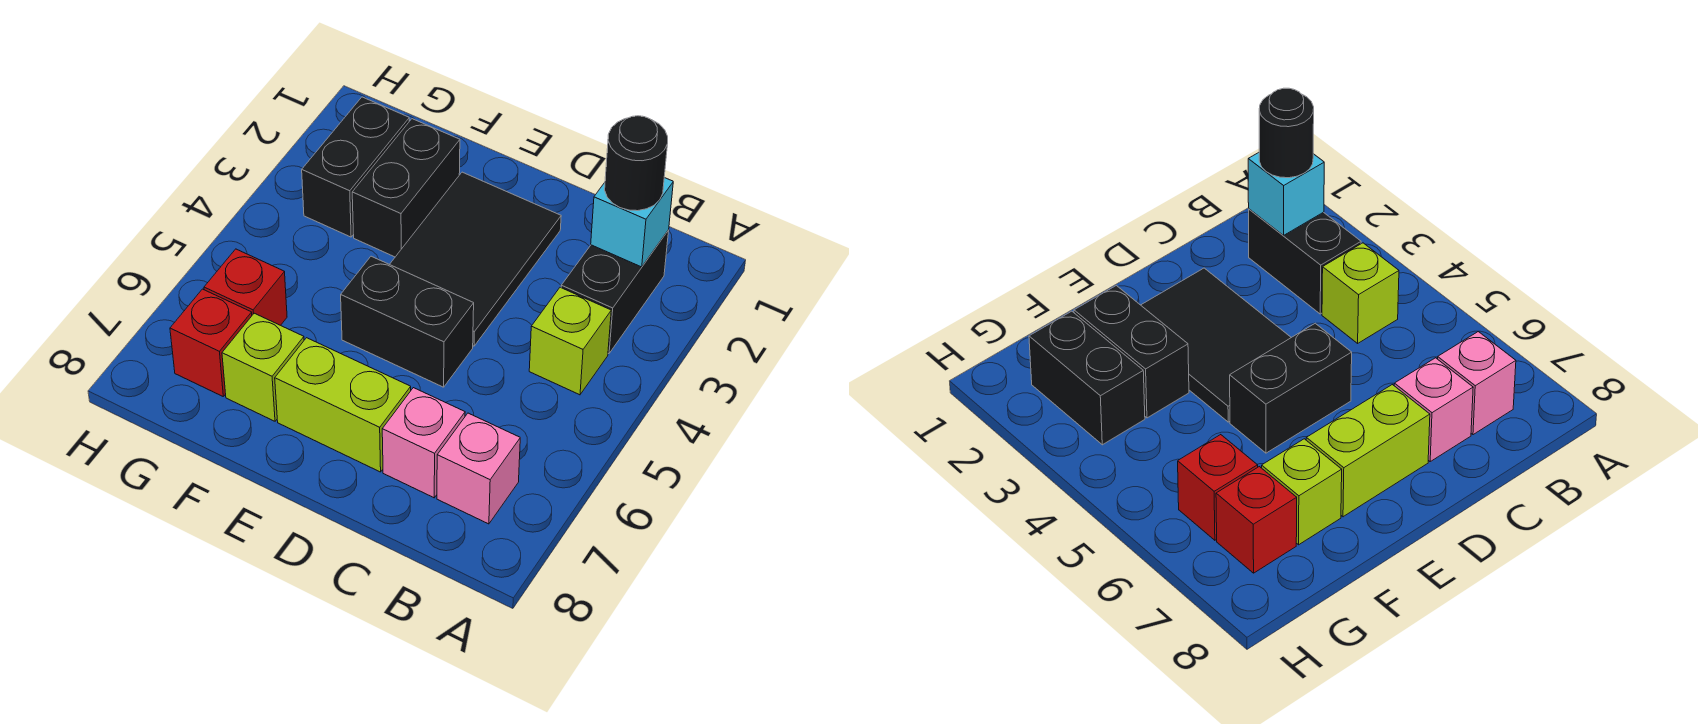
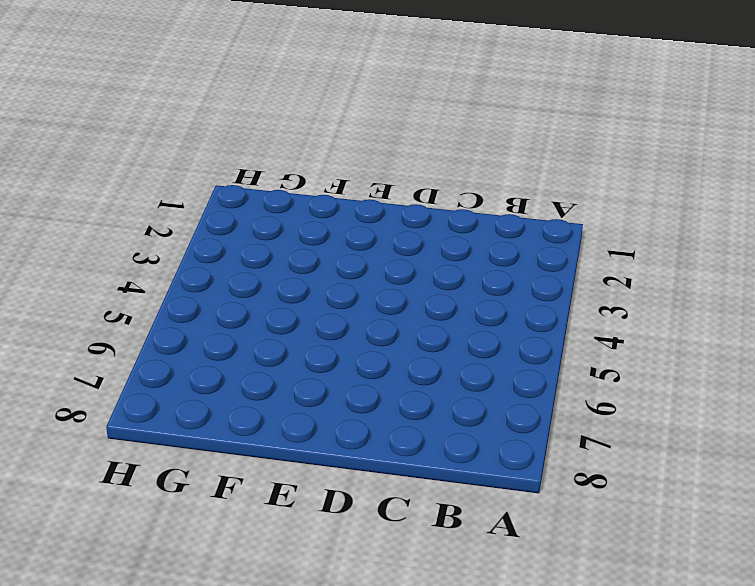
none -> black brick B2:B3 level 1
none -> lime brick B4 level 1
none -> pink brick B7 level 1

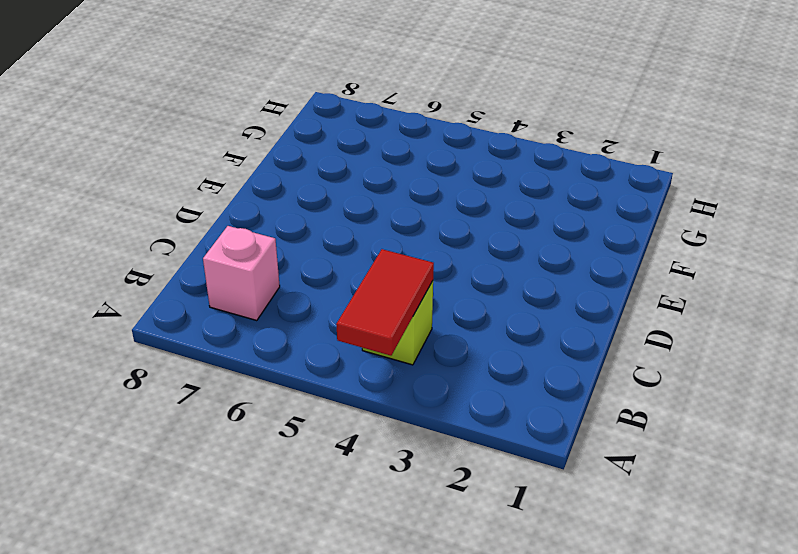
red tile A4:B4 level 2 -> none
none -> black brick B2:B3 level 1
none -> pink brick C7 level 1
none -> black tile D2:E4 level 1

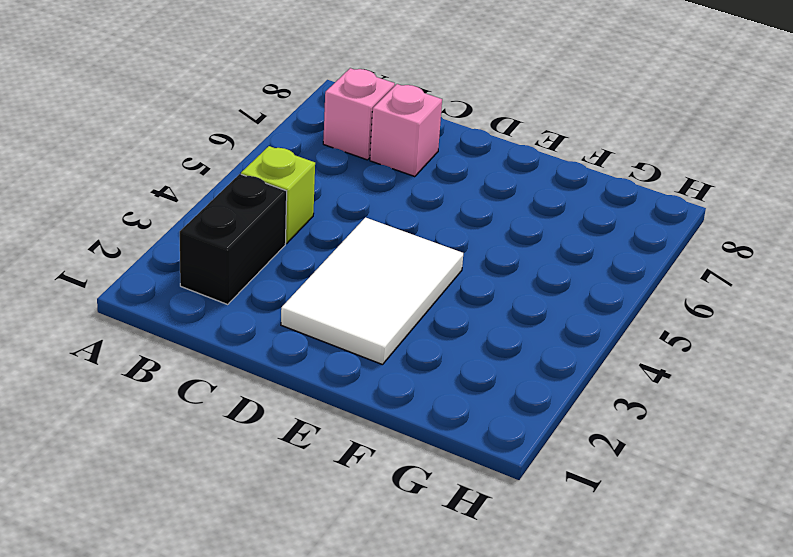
white tile D2:E4 level 1 -> black tile D2:E4 level 1
none -> black brick D5:E5 level 1
none -> lime brick D7:E7 level 1
none -> black brick F2:F3 level 1

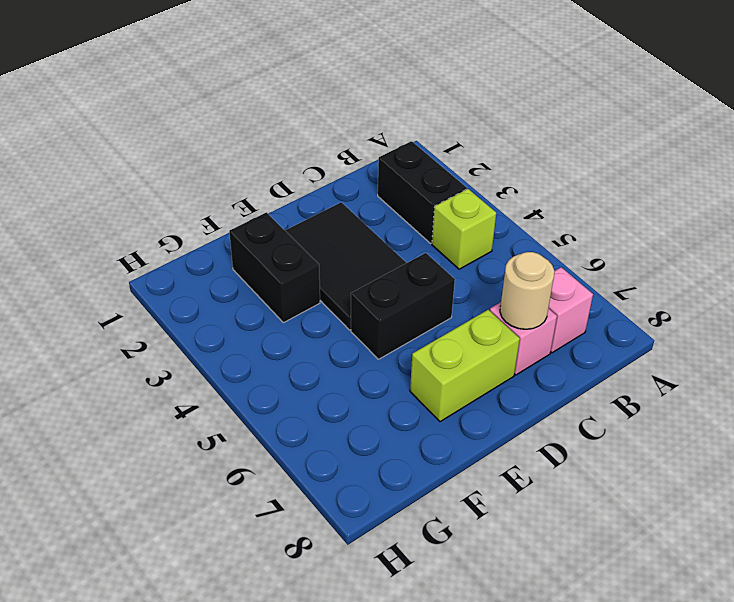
tan round brick C7 level 2 -> none
none -> lime brick F7 level 1
none -> black brick G2:G3 level 1
none -> red brick G6 level 1

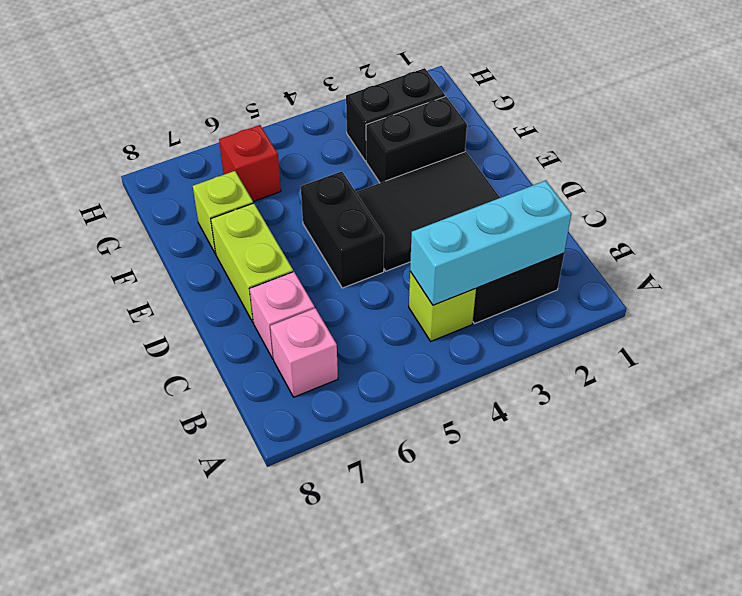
cyan brick B2:B4 level 2 -> cyan brick B2 level 2
none -> red brick G7 level 1
none -> black round brick B2 level 3

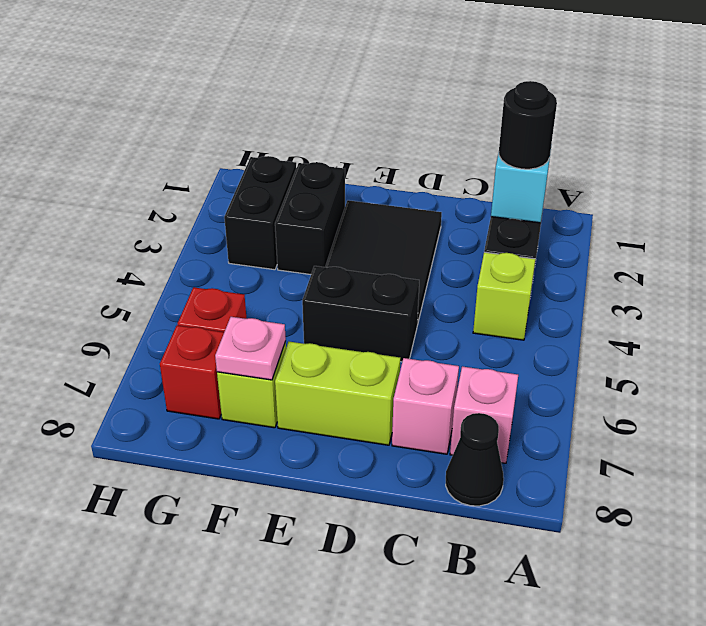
black cone B8 level 1 -> none
pink plate F7 level 2 -> none

